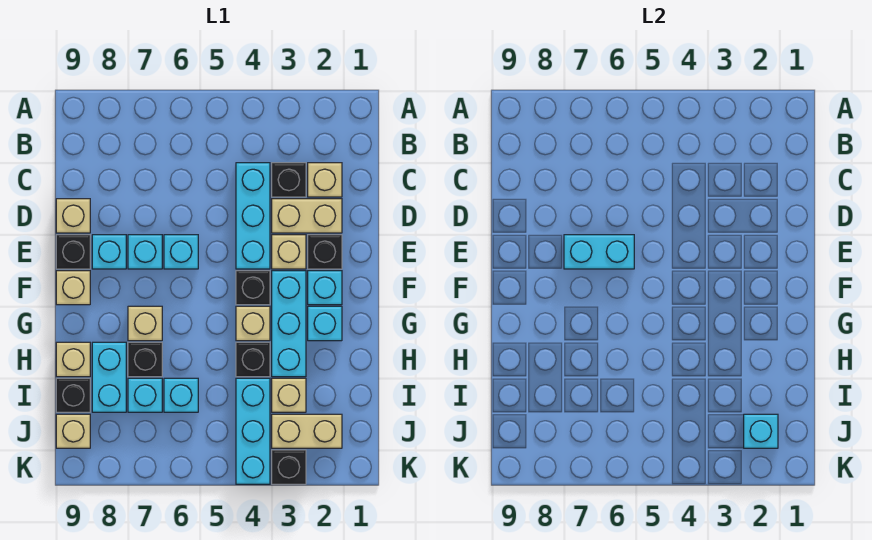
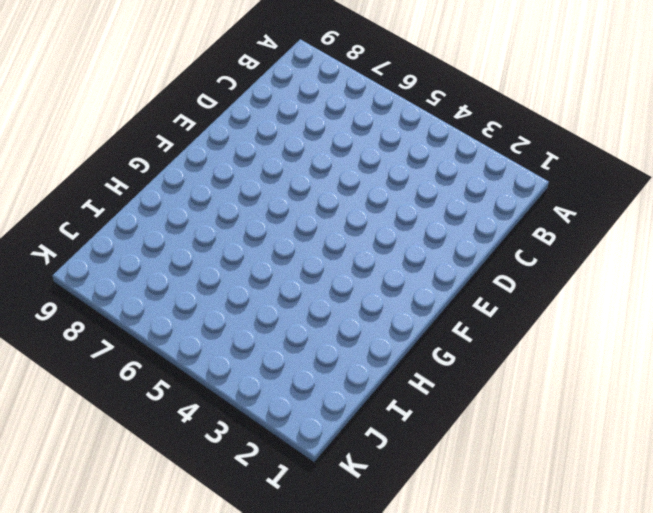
none -> tan brick C2 level 1
none -> black brick C3 level 1
none -> cyan brick C4:E4 level 1
none -> tan brick D2:D3 level 1

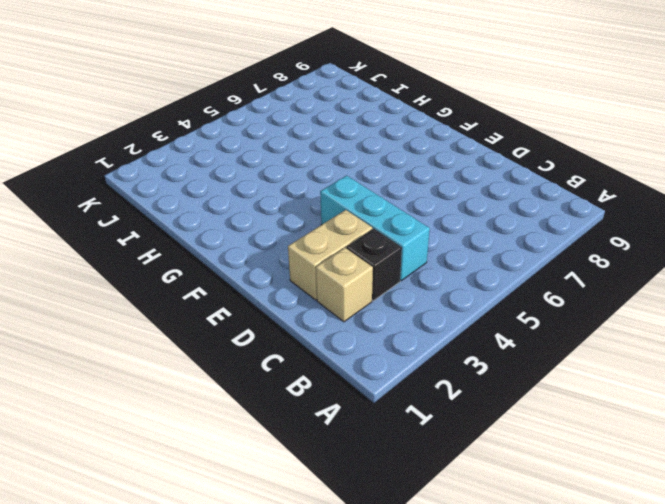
none -> tan brick D9 level 1
none -> black brick E2 level 1
none -> tan brick E3 level 1
none -> cyan brick E6 level 1

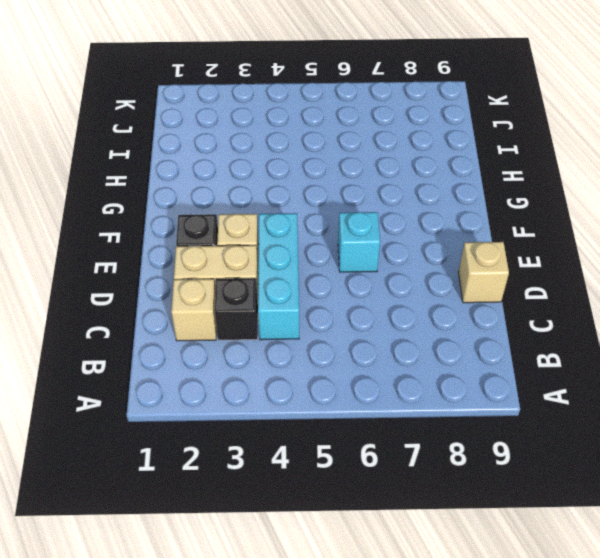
none -> cyan brick E7 level 1
none -> cyan brick E8 level 1
none -> black brick E9 level 1
none -> cyan brick F2 level 1

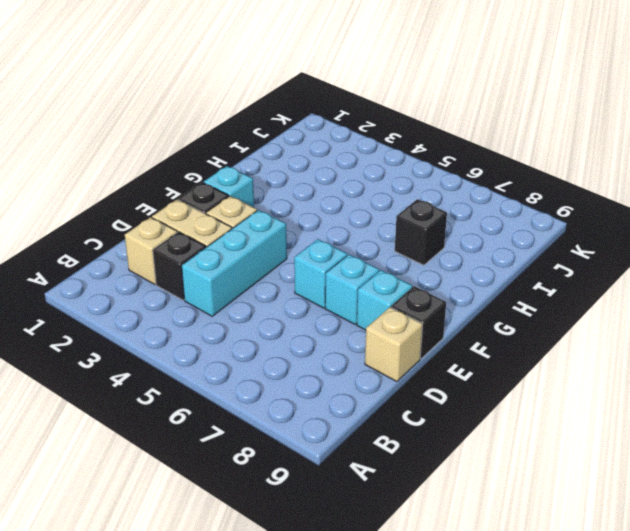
none -> cyan brick F3:H3 level 1
none -> black brick F4 level 1
none -> tan brick F9 level 1
none -> cyan brick G2 level 1

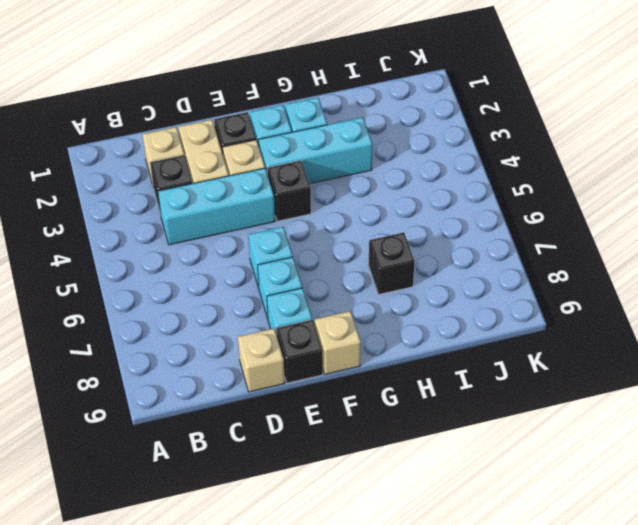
none -> tan brick G4 level 1
none -> tan brick G7 level 1
none -> black brick H4 level 1
none -> cyan brick H8:I8 level 1

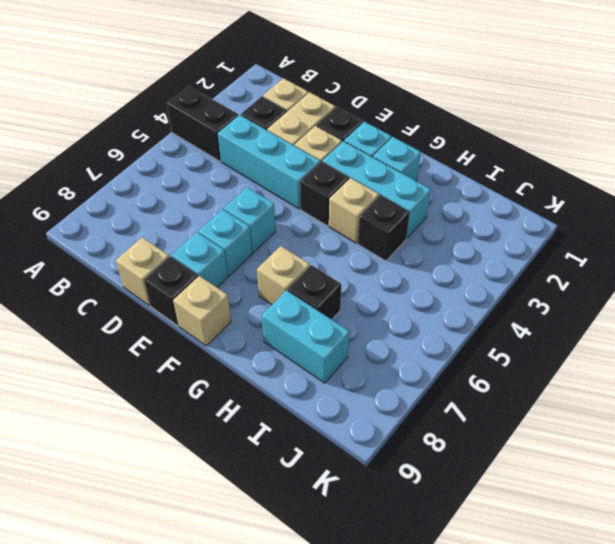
black brick A4:B4 level 1 -> none
none -> tan brick H9 level 1
none -> tan brick I3 level 1
none -> cyan brick I4:K4 level 1
none -> cyan brick I6 level 1

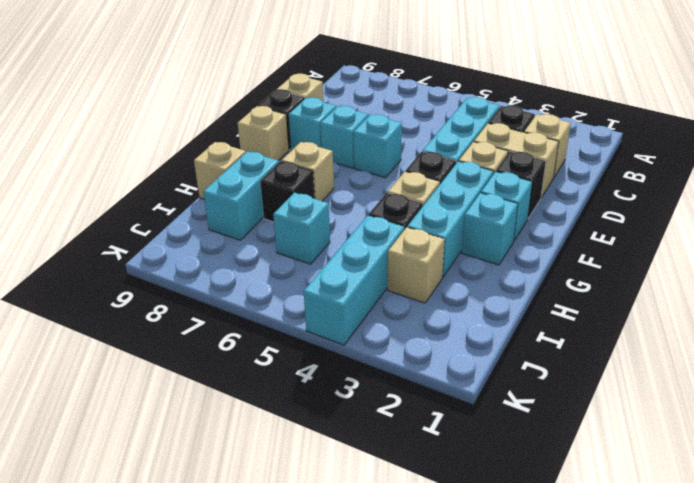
none -> cyan brick I7 level 1
none -> black brick I9 level 1
none -> tan brick J2:J3 level 1
none -> tan brick J9 level 1

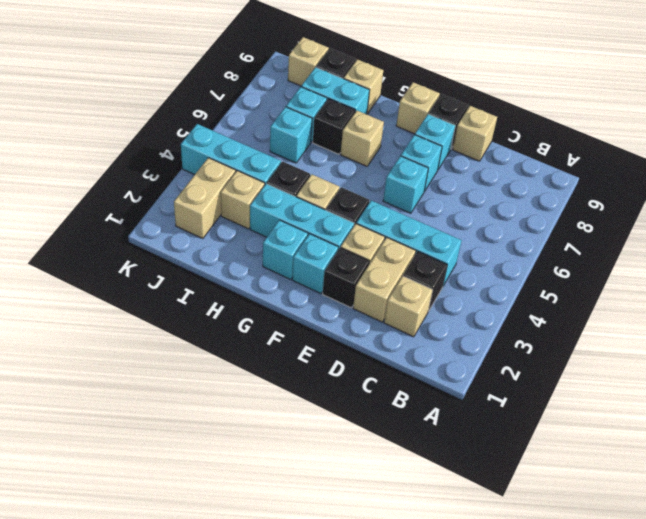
none -> black brick K3 level 1
none -> cyan brick E6:E7 level 2
none -> cyan brick J2 level 2

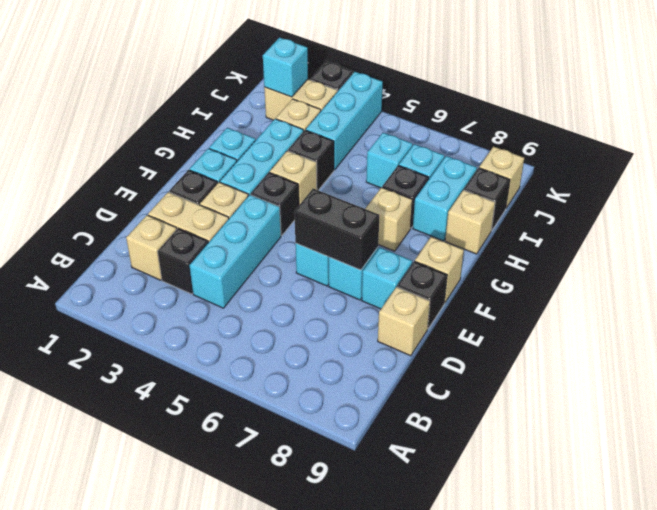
black brick E6:E7 level 2 -> cyan brick E6:E7 level 2

